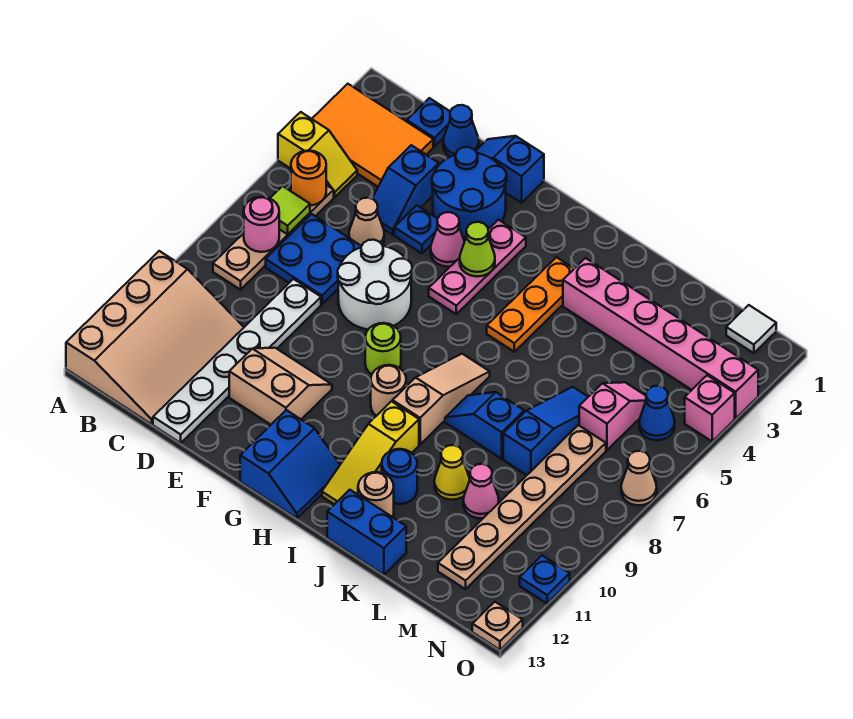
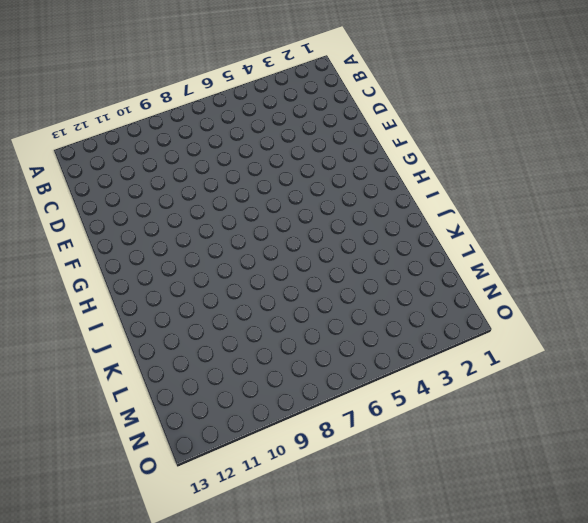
none -> orange tile A2:C3 level 1
none -> yellow slope A4:B4 level 1 top A
none -> tan slope A10:C13 level 1 top A
none -> tan plate B5:B8 level 1

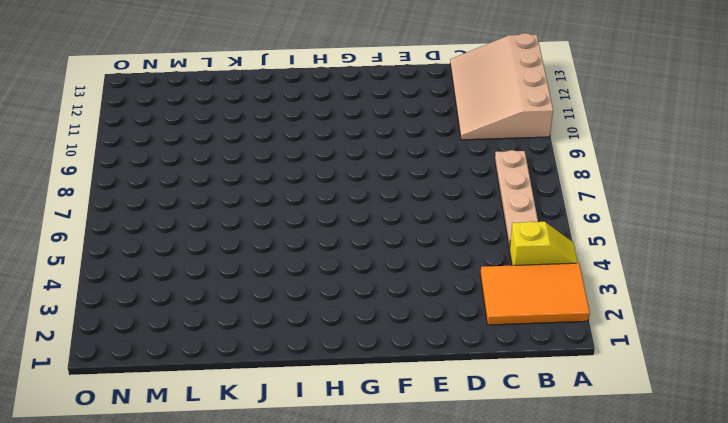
yellow slope A4:B4 level 1 top B -> yellow slope A4:B4 level 1 top A
none -> blue plate C1 level 1
none -> blue plate C6:D7 level 1
none -> blue cone D1 level 1
none -> blue slope D3:D4 level 1 top 3

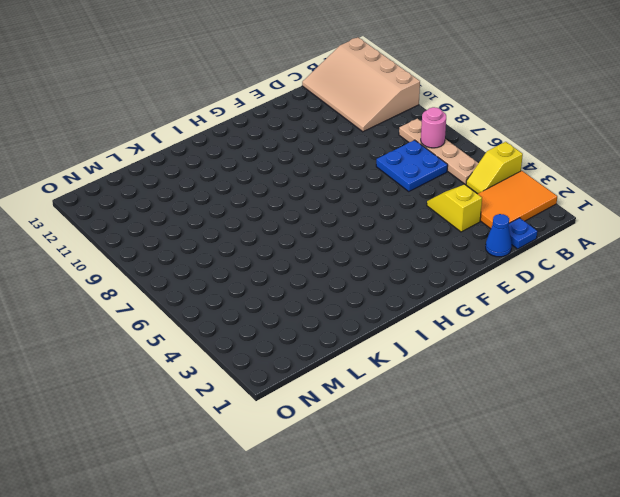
yellow slope D3:D4 level 1 top 3 -> blue slope D3:D4 level 1 top 3
none -> tan cone D5 level 1
none -> white plate D8:D13 level 1
none -> blue slope E1:F1 level 1 top F
none -> blue round brick E2:F3 level 1

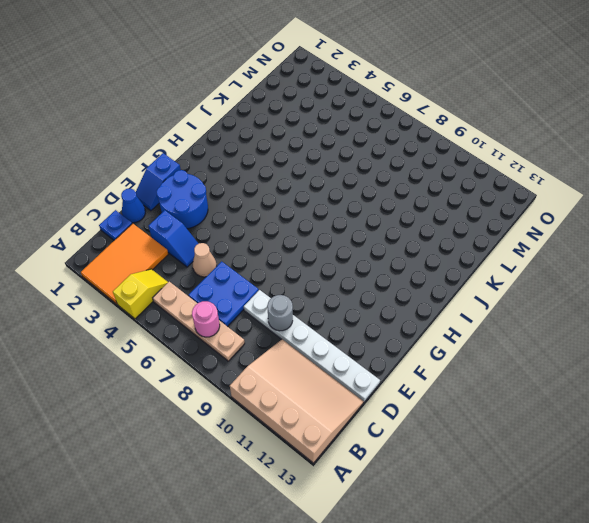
grey round brick D9 level 2 -> none
none -> blue plate E4 level 1
none -> white round brick E6:F7 level 1
none -> tan slope E10:F11 level 1 top 11
none -> pink cone F4 level 1

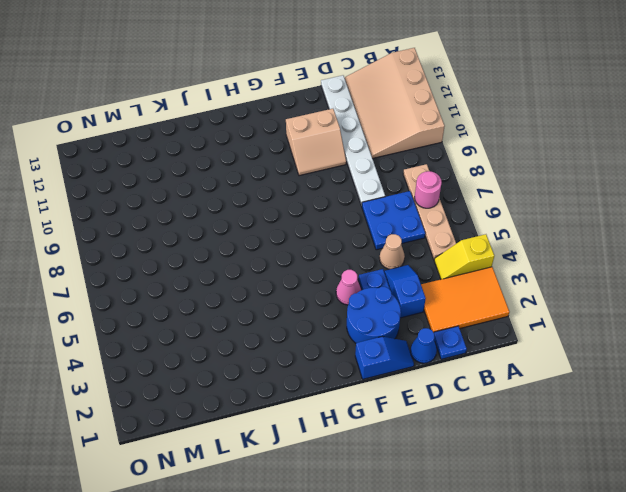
none -> white round brick E6:F7 level 1
none -> pink plate G3:G5 level 1
none -> lime round brick G8 level 1
none -> blue slope G12:H13 level 1 top G

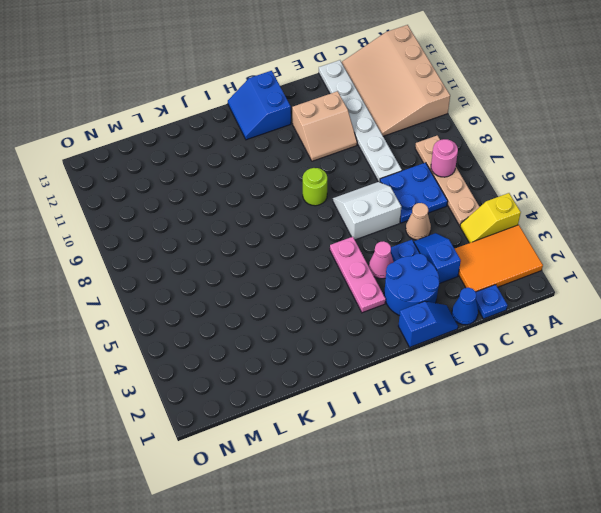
white slope E6:F7 level 1 top 6 -> white round brick E6:F7 level 1
none -> tan round brick H9 level 1
none -> orange plate I3:I5 level 1
none -> tan slope I7:I9 level 1 top 9
none -> yellow slope I10:I12 level 1 top 10

